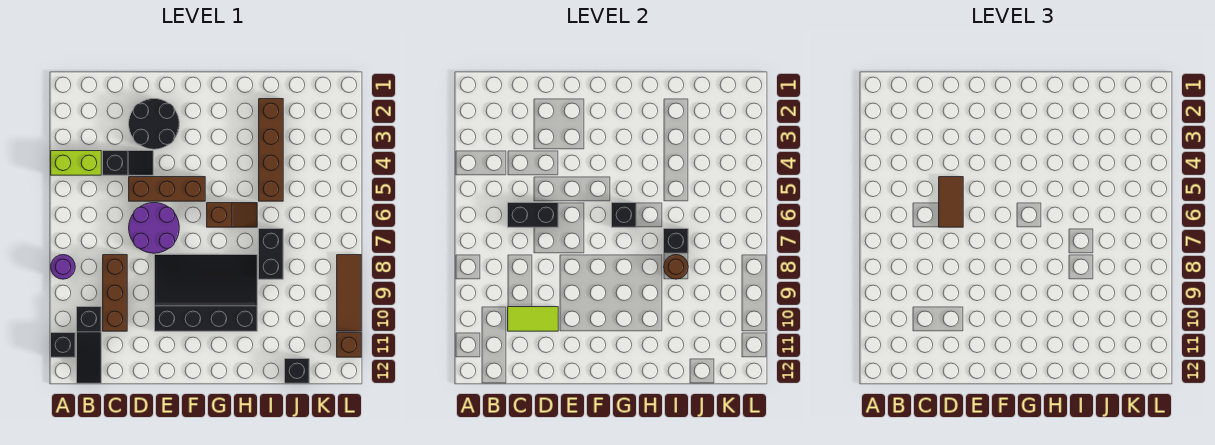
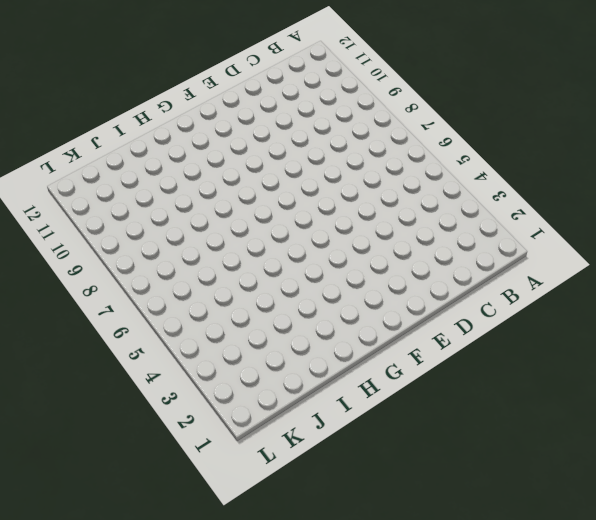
none -> lime brick A4:B4 level 1
none -> purple round brick A8 level 1
none -> black brick A11 level 1

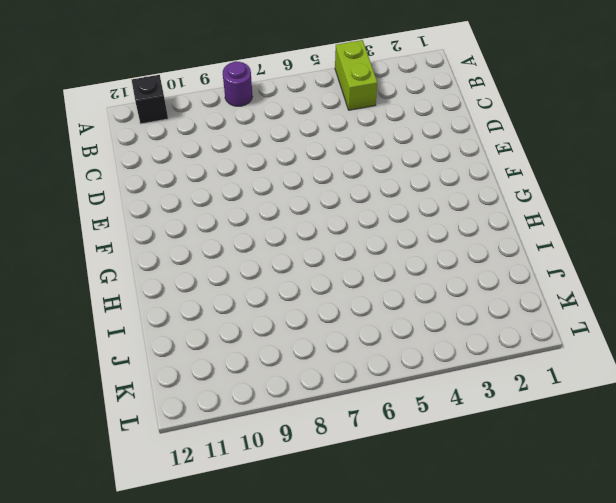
none -> black slope B10:B12 level 1 top 10
none -> black slope C4:D4 level 1 top C
none -> brown brick C8:C10 level 1

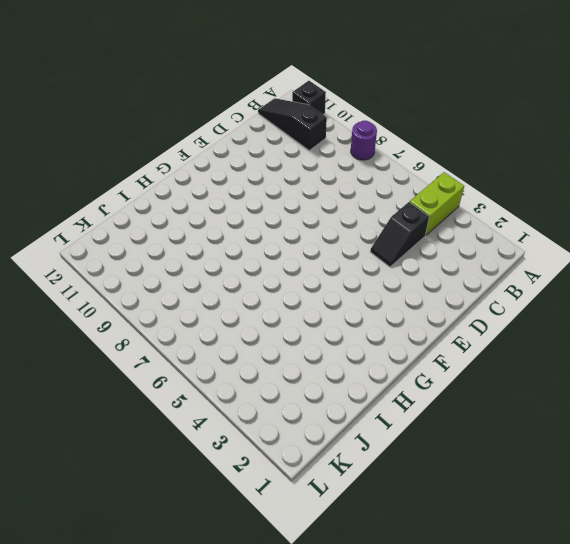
none -> brown brick C8:C10 level 1
none -> black round brick D2:E3 level 1
none -> brown brick D5:F5 level 1

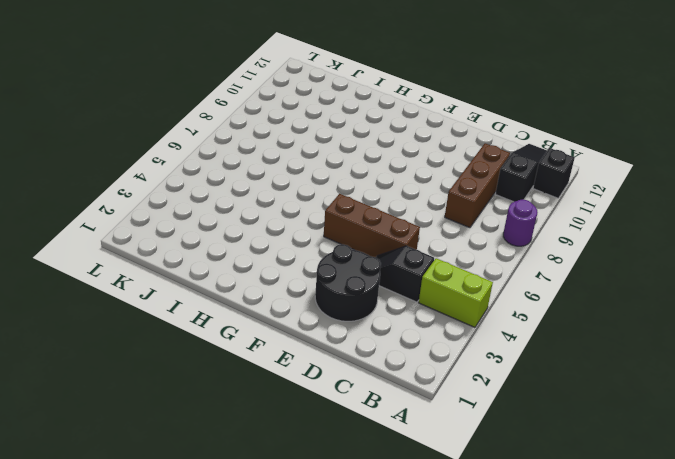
none -> purple round brick D6:E7 level 1
none -> black slope E8:H10 level 1 top 10
none -> brown slope G6:H6 level 1 top G

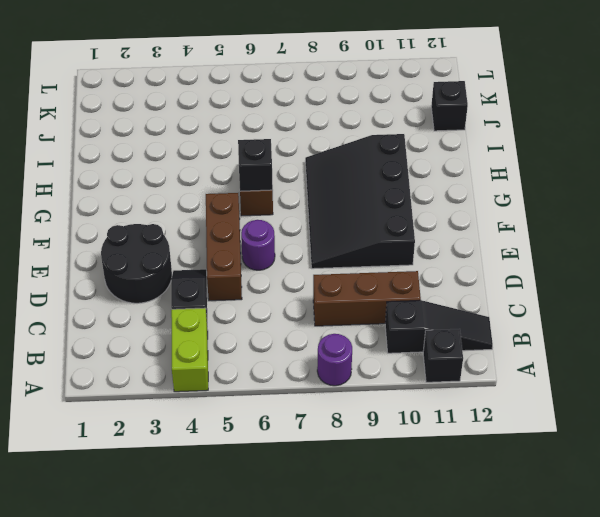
purple round brick E6 level 1 -> purple round brick D6:E7 level 1
none -> brown brick I2:I5 level 1
none -> black brick I7:I8 level 1
none -> brown tile L8:L10 level 1

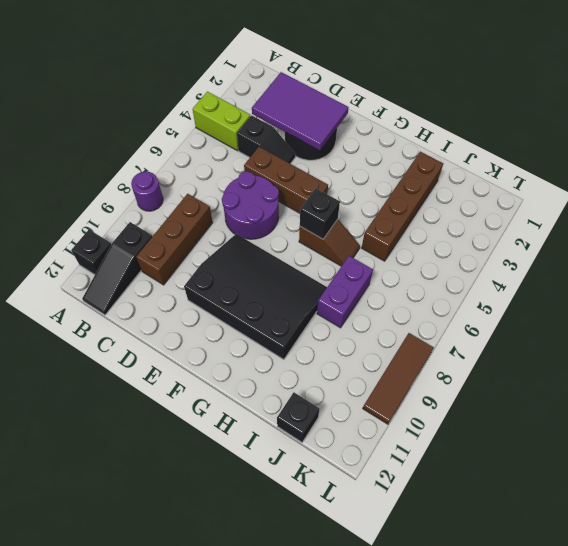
purple tile C2:E3 level 2 -> none
purple brick I7:I8 level 1 -> black brick I7:I8 level 1
none -> brown brick L11 level 1
none -> black brick C6:D6 level 2
none -> lime tile C10:D10 level 2

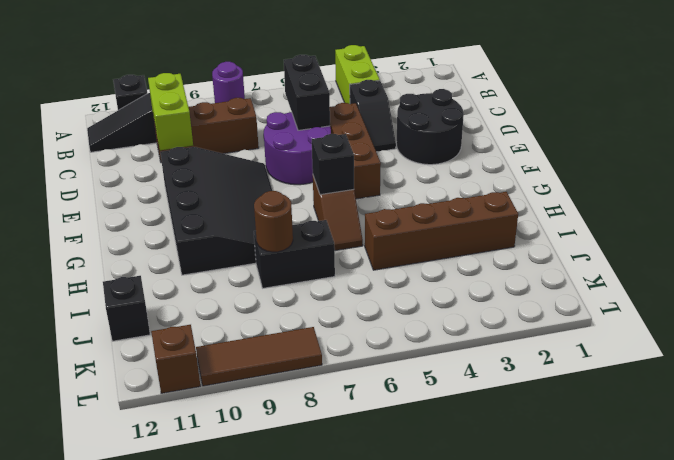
lime brick C10:D10 level 2 -> lime tile C10:D10 level 2
none -> black brick I7 level 2
none -> brown tile D5:D6 level 3

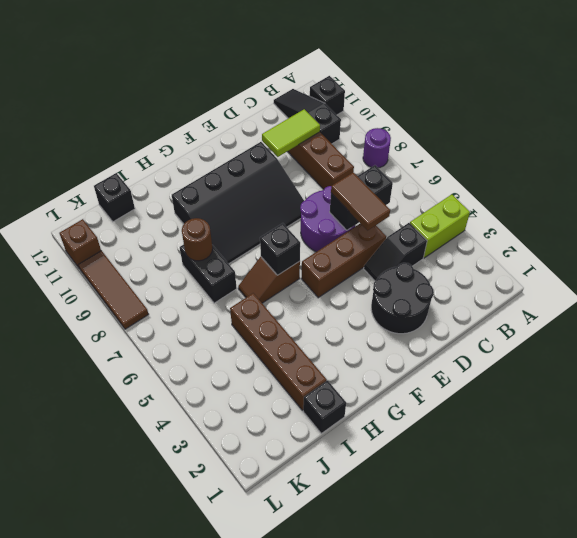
black brick I1 level 1 -> black brick I7 level 2

